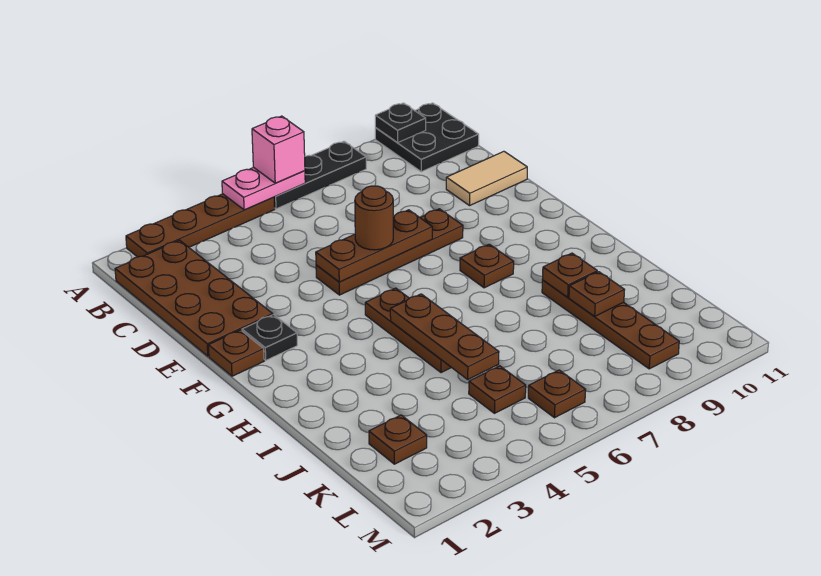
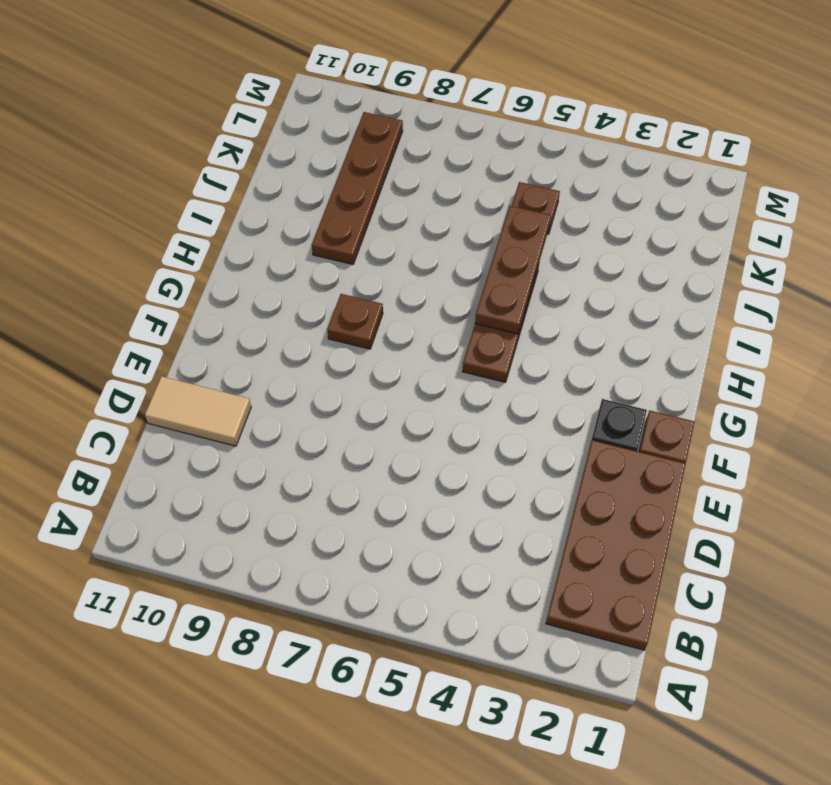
none -> brown plate A2:A5 level 1
none -> black plate A6:A8 level 1
none -> black plate A10:B11 level 1

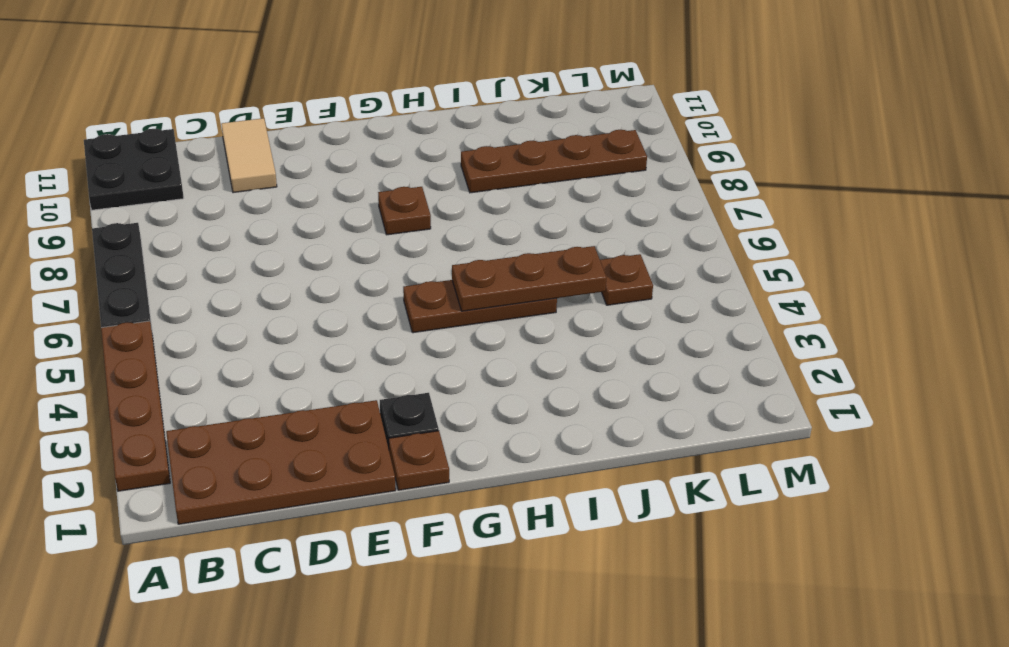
none -> brown plate E5:E8 level 1
none -> brown plate K2 level 1
none -> brown plate L6 level 1

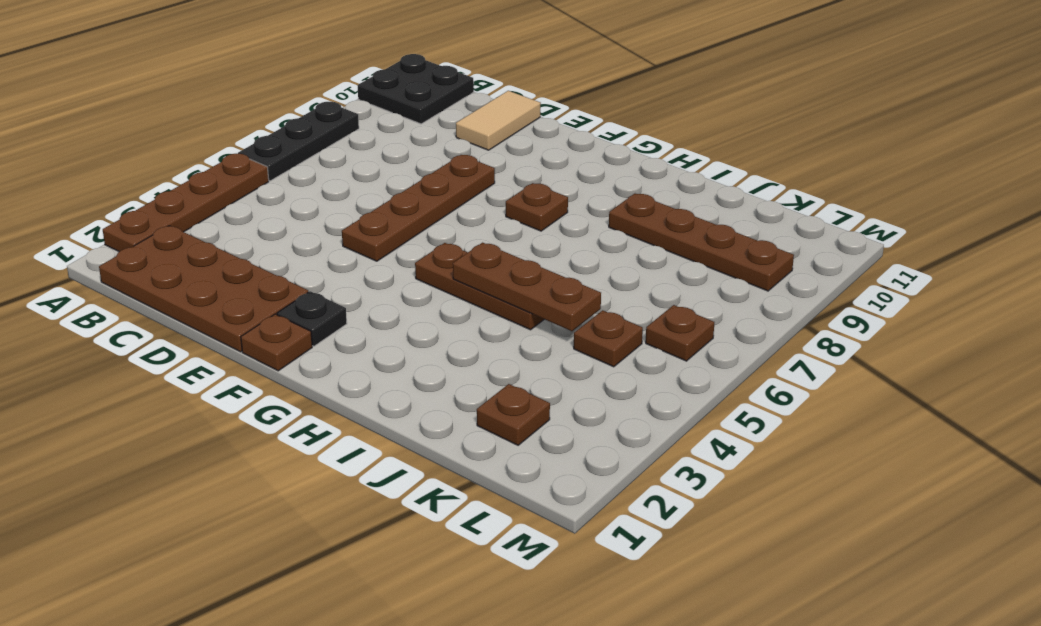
none -> pink plate A5:A6 level 2
none -> black plate A10 level 2
none -> brown plate E5:E7 level 2

